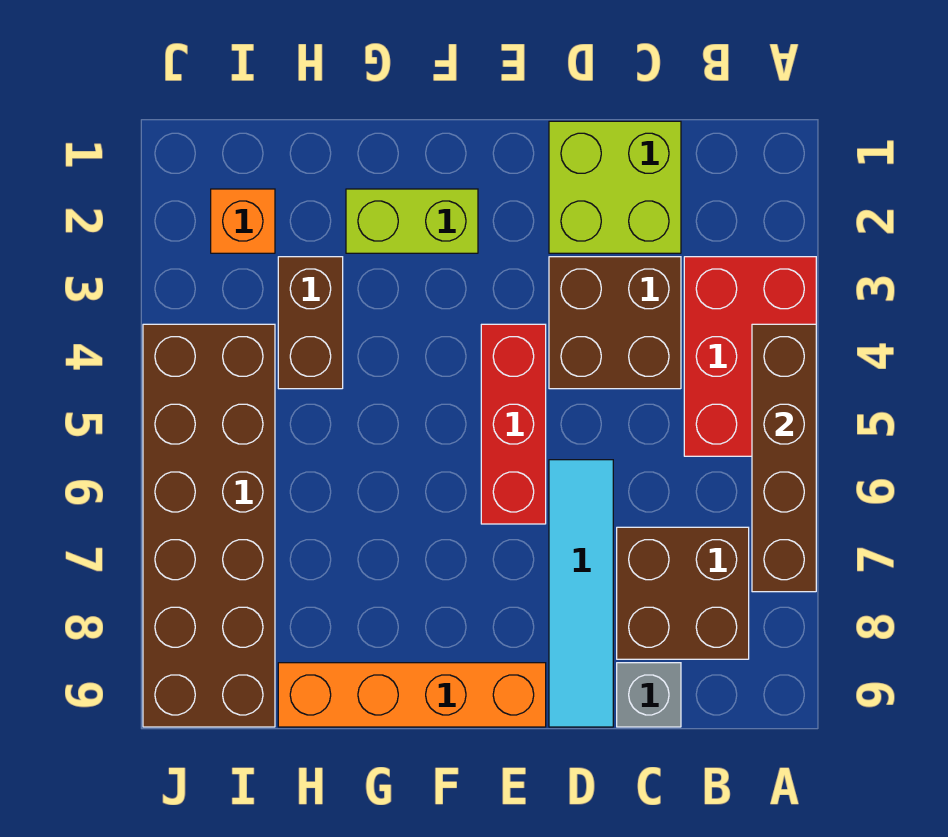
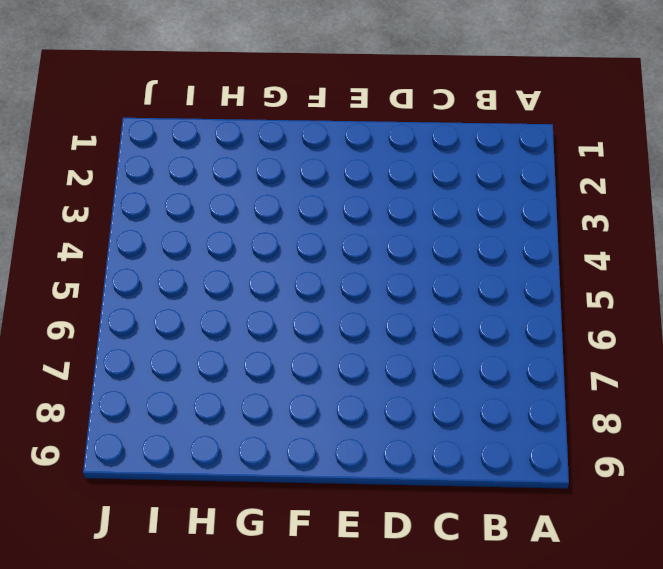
none -> red brick A3:B5 level 1
none -> brown brick B7:C8 level 1
none -> lime brick C1:D2 level 1

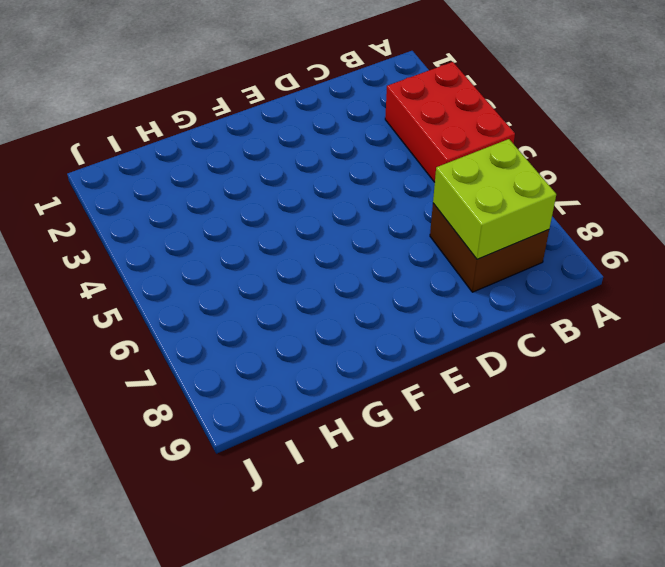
lime brick B7:C8 level 2 -> lime brick C1:D2 level 1
none -> brown brick C3:D4 level 1
none -> grey brick C9 level 1
none -> cyan tile D6:D9 level 1

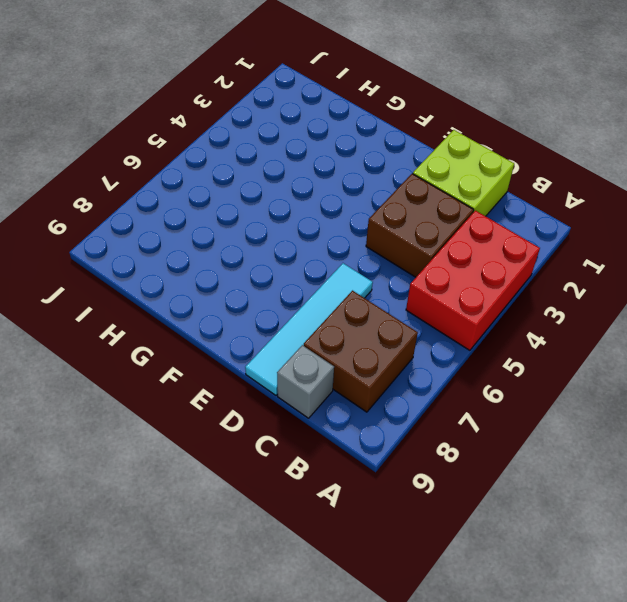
none -> red brick E4:E6 level 1
none -> orange brick E9:H9 level 1
none -> lime brick F2:G2 level 1

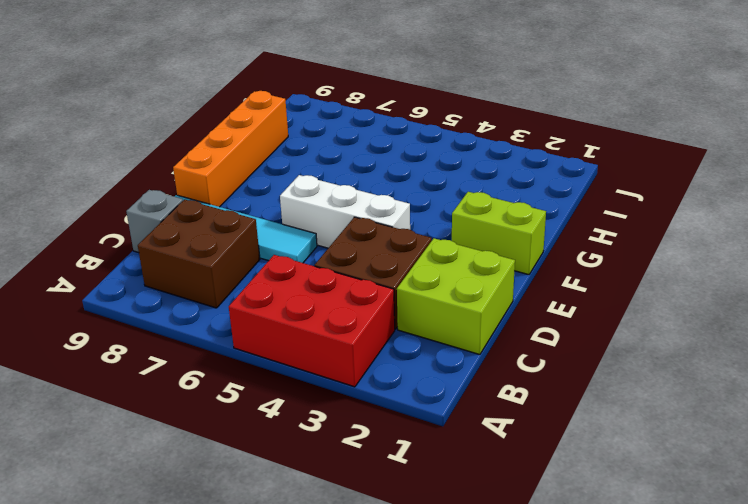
white brick E4:E6 level 1 -> red brick E4:E6 level 1
lime brick F1:F2 level 1 -> lime brick F2:G2 level 1
none -> brown brick H3:H4 level 1
none -> orange brick I2 level 1
none -> brown brick I4:J9 level 1

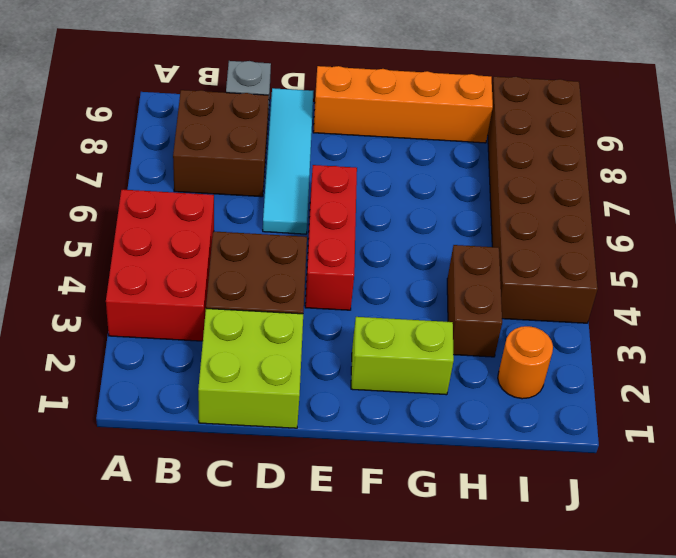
orange round brick I2 level 1 -> orange brick I2 level 1
none -> brown brick A4:A7 level 2

